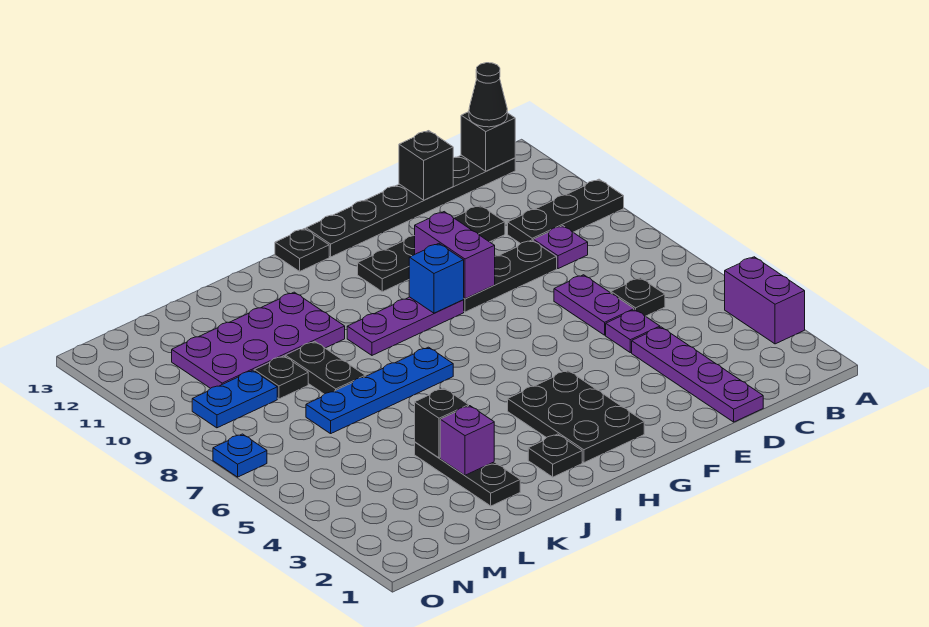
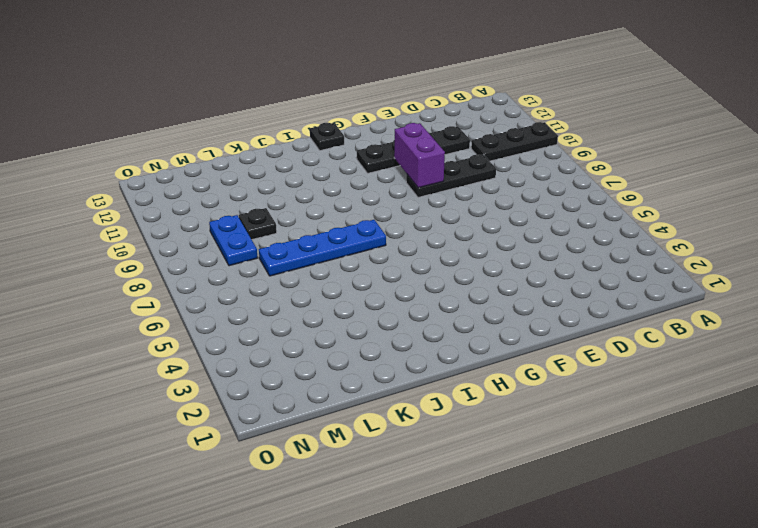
blue plate M8:M9 level 1 -> blue plate M9:N9 level 1
none -> purple brick A3:A4 level 1
none -> black plate B13:G13 level 1
none -> black plate C6 level 1

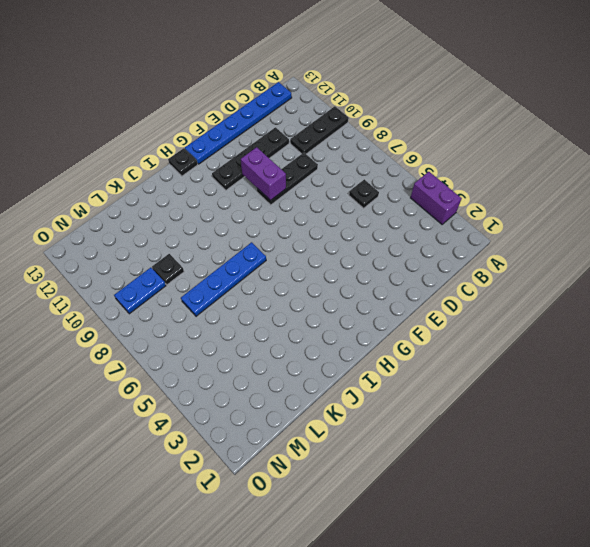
blue plate B13:G13 level 1 -> black plate B13:G13 level 1
none -> purple plate C9 level 1
none -> purple plate D1:D4 level 1
none -> purple plate D5 level 1

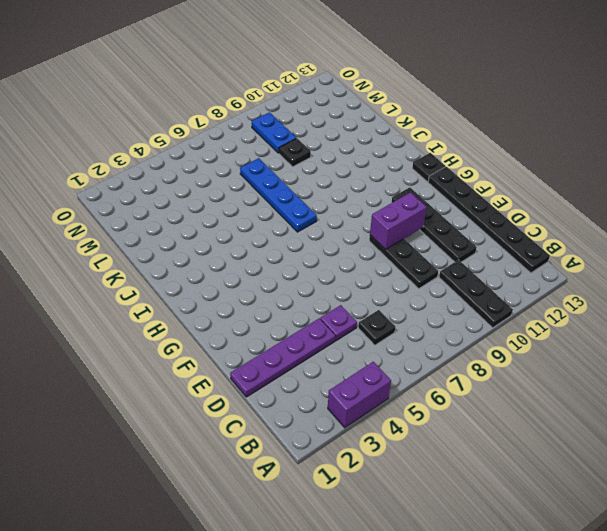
none -> purple plate C9 level 1
none -> purple plate D6:D7 level 1
none -> black plate G2:H4 level 1

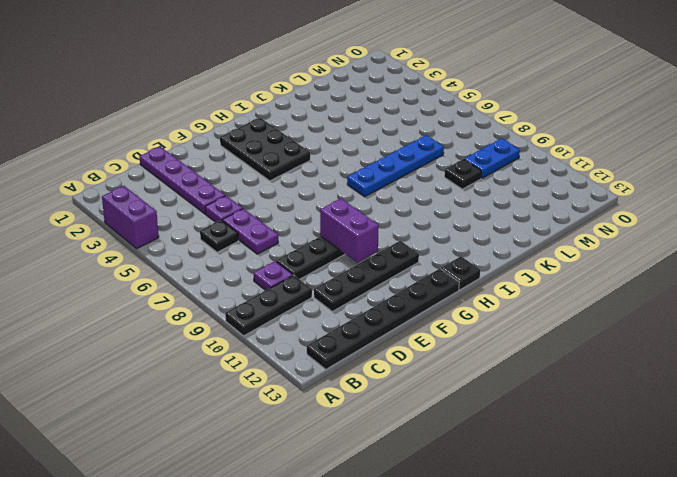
none -> purple plate G9:I9 level 1
none -> black plate I2 level 1
none -> purple plate J10:M11 level 1

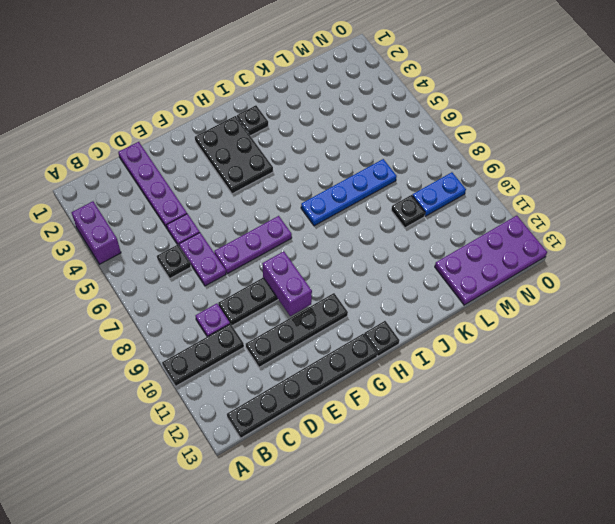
purple plate E7:G7 level 1 -> purple plate G9:I9 level 1
purple plate L12:O13 level 1 -> purple plate J10:M11 level 1
none -> black plate K2:K4 level 1
none -> black plate K8:K9 level 1
none -> blue plate O7 level 1

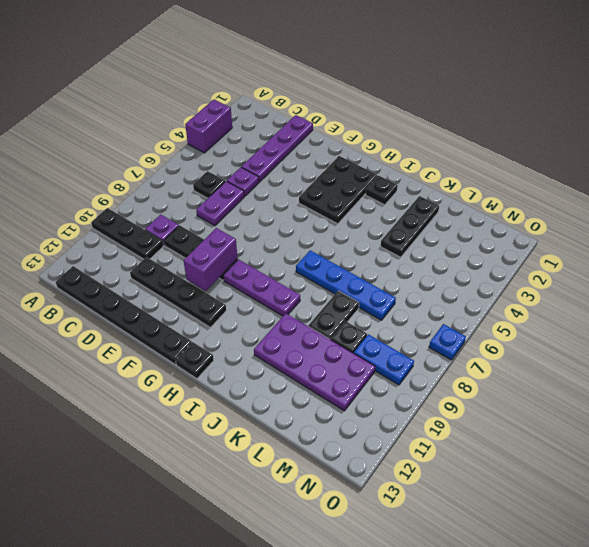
none -> black brick B13 level 2
none -> black brick D13 level 2
none -> blue brick G9 level 2

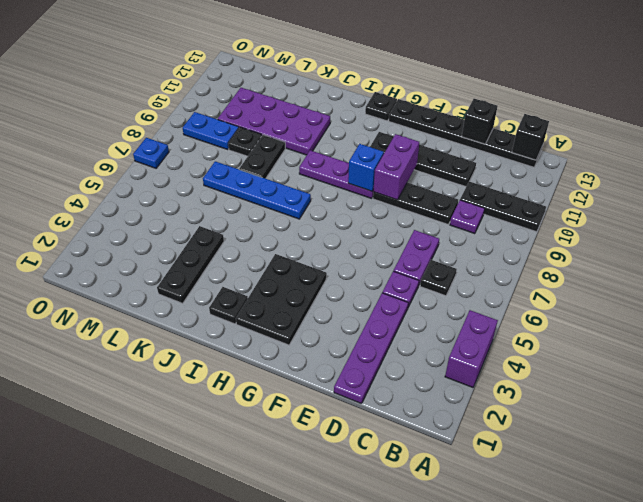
none -> purple brick K3 level 2
none -> black brick K4 level 2
none -> black cone B13 level 3

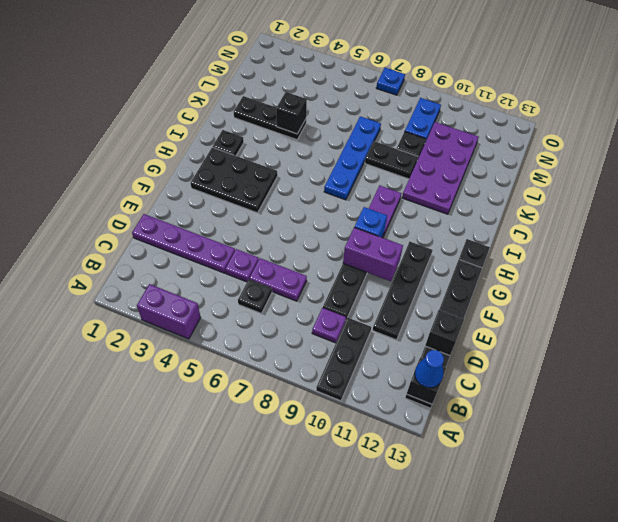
blue cone B13 level 3 -> black cone B13 level 3
none -> purple brick K3 level 2

